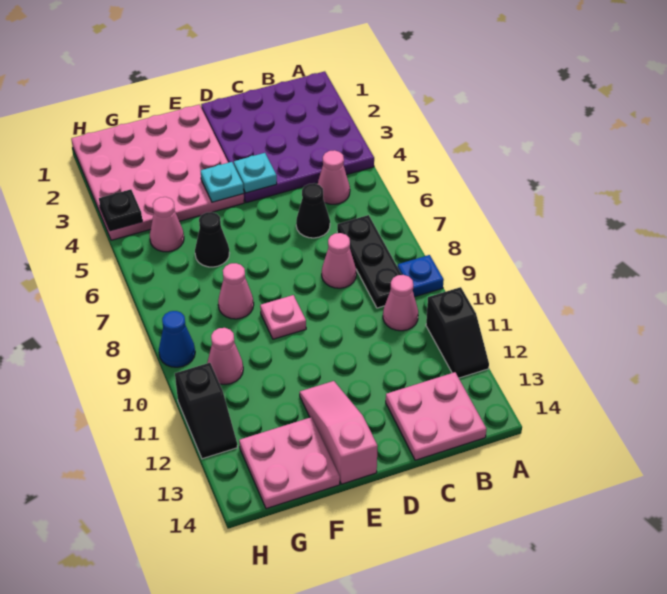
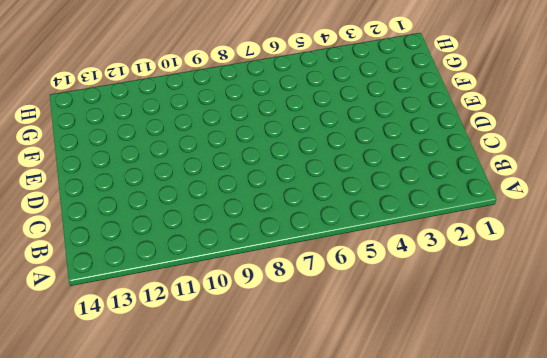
none -> purple plate A1:D4 level 1
none -> blue plate A9 level 1
none -> black slope A11:A12 level 1 top 11

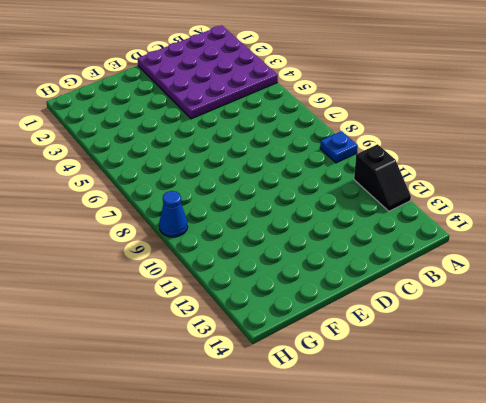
none -> pink cone B5 level 1
none -> black plate B7:B9 level 1
none -> pink cone B10 level 1

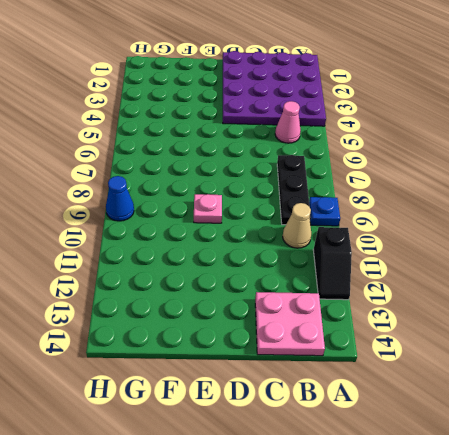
tan cone B10 level 1 -> pink cone B10 level 1
none -> black cone C6 level 1
none -> pink cone C8 level 1
none -> pink plate E1:H4 level 1

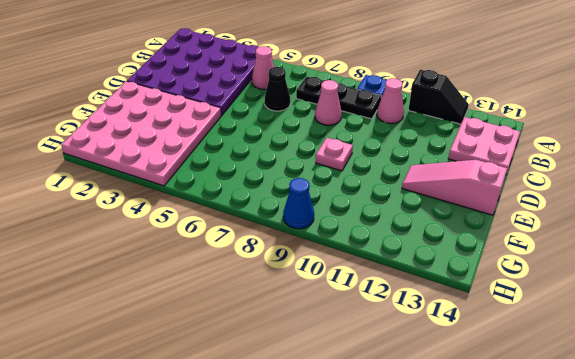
none -> black cone F6 level 1
none -> pink cone F8 level 1
none -> pink plate F13:G14 level 1

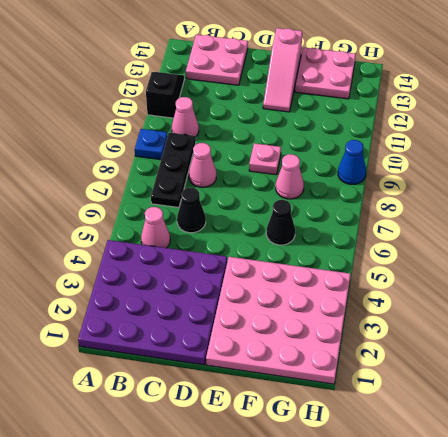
none -> pink cone G5 level 1
none -> pink cone G10 level 1
none -> black slope H11:H12 level 1 top 11

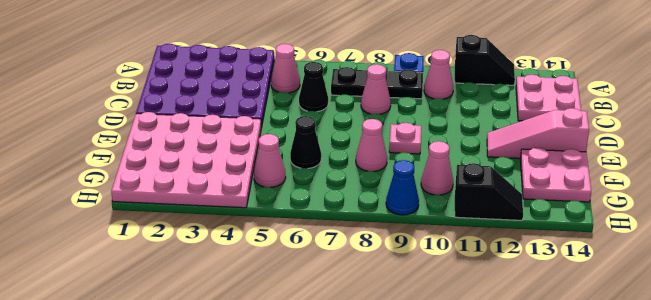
none -> cyan plate D4 level 2
none -> cyan plate E4 level 2
none -> black plate H4 level 2

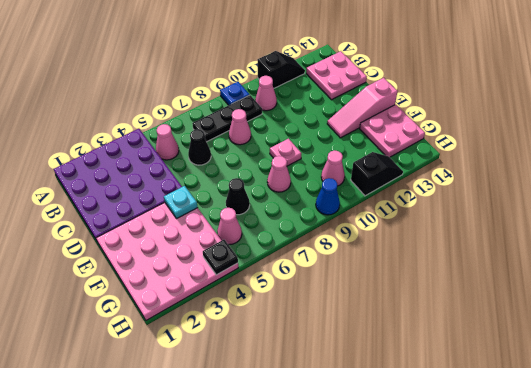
none -> cyan plate D4 level 2

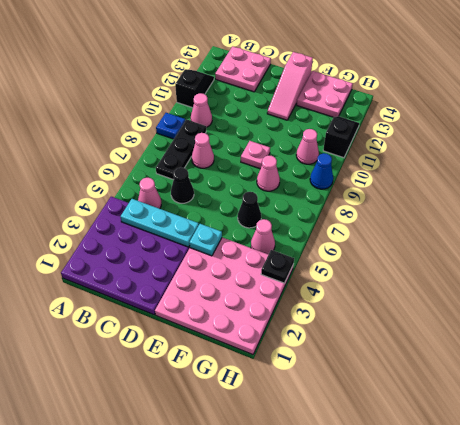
cyan plate B4:D4 level 2 -> cyan plate D4 level 2

